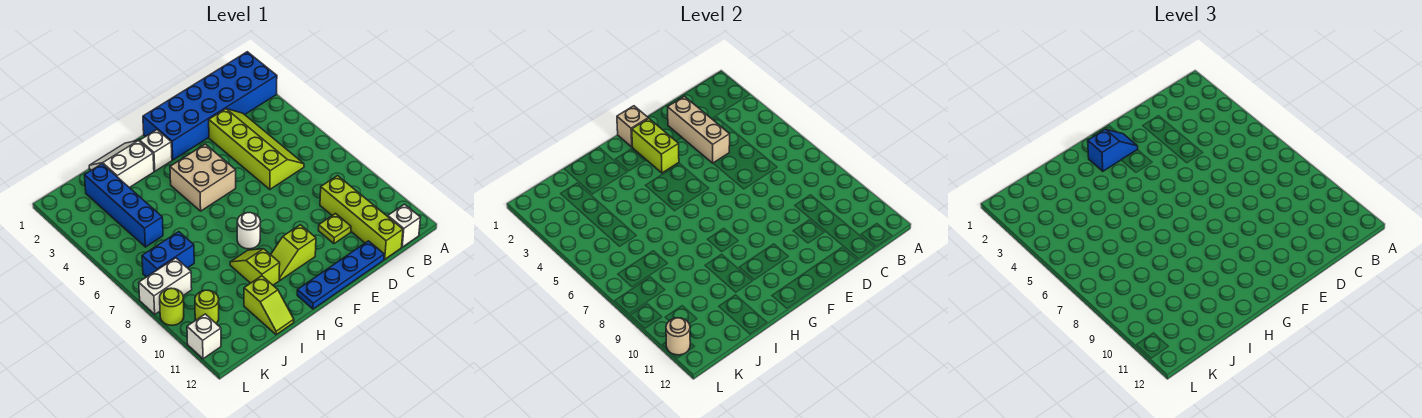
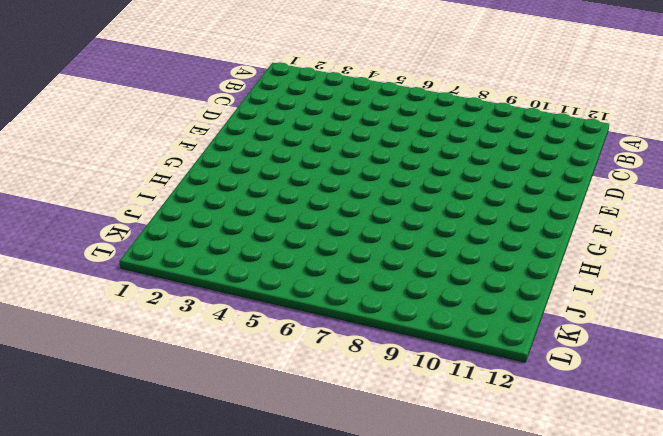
none -> blue brick A1:F2 level 1
none -> white brick B12 level 1
none -> lime slope C3:D6 level 1 top D

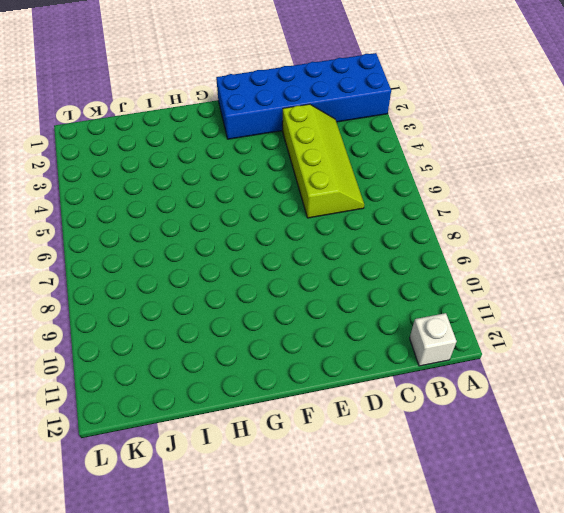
none -> lime brick C9:C12 level 1
none -> lime plate D10 level 1
none -> blue plate D12:G12 level 1

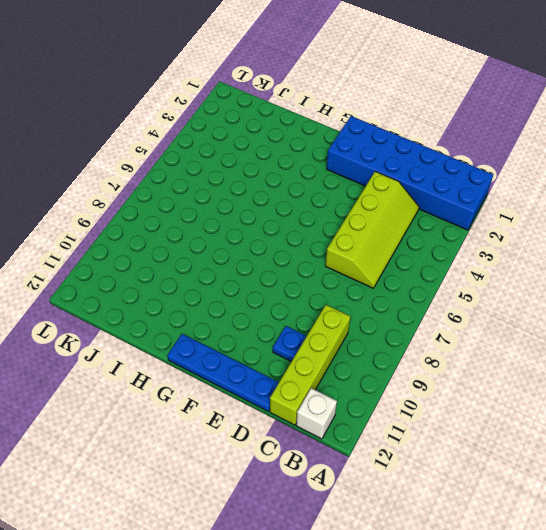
blue plate D10 level 1 -> lime plate D10 level 1
none -> tan brick F4:G5 level 1
none -> lime slope F10:G10 level 1 top F
none -> white brick G2 level 1

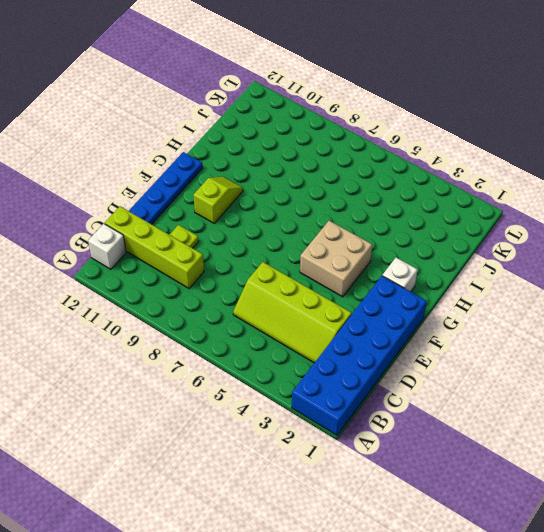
none -> white round brick G8 level 1
none -> white slope H1:I2 level 1 top 2
none -> lime slope H9:H10 level 1 top 10

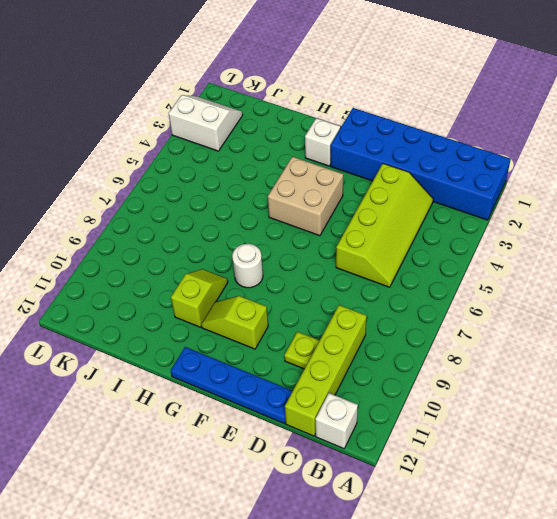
white slope K2:L3 level 1 top 3 -> white slope H1:I2 level 1 top 2
none -> lime slope I11:I12 level 1 top 11
none -> blue brick J2:J5 level 1
none -> blue brick J7:K7 level 1

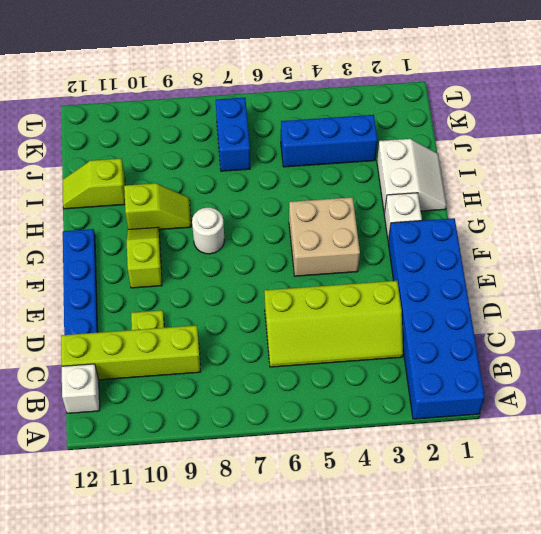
blue brick J3:J5 level 1 -> blue brick J2:J5 level 1
none -> white brick K8:L8 level 1
none -> lime round brick K10 level 1
none -> lime round brick L9 level 1

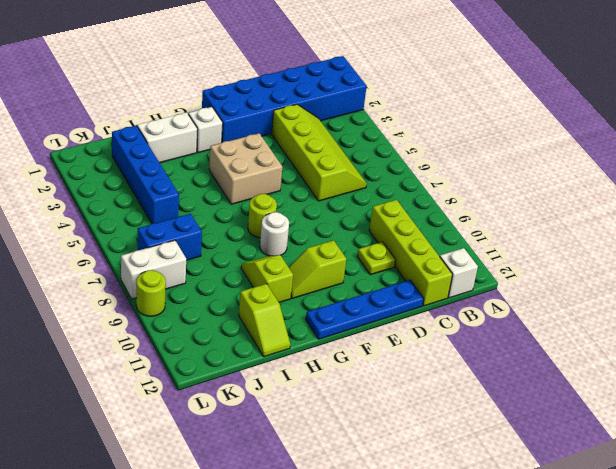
lime round brick G7 level 1 -> lime round brick K10 level 1
none -> white brick L11 level 1
none -> tan brick D2:D4 level 2
none -> tan brick F1 level 2

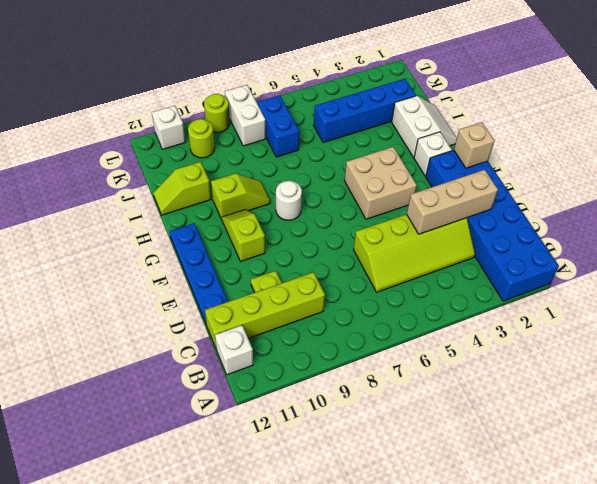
none -> lime brick F2:F3 level 2
none -> tan round brick L11 level 2
none -> blue slope F2:G2 level 3 top G

